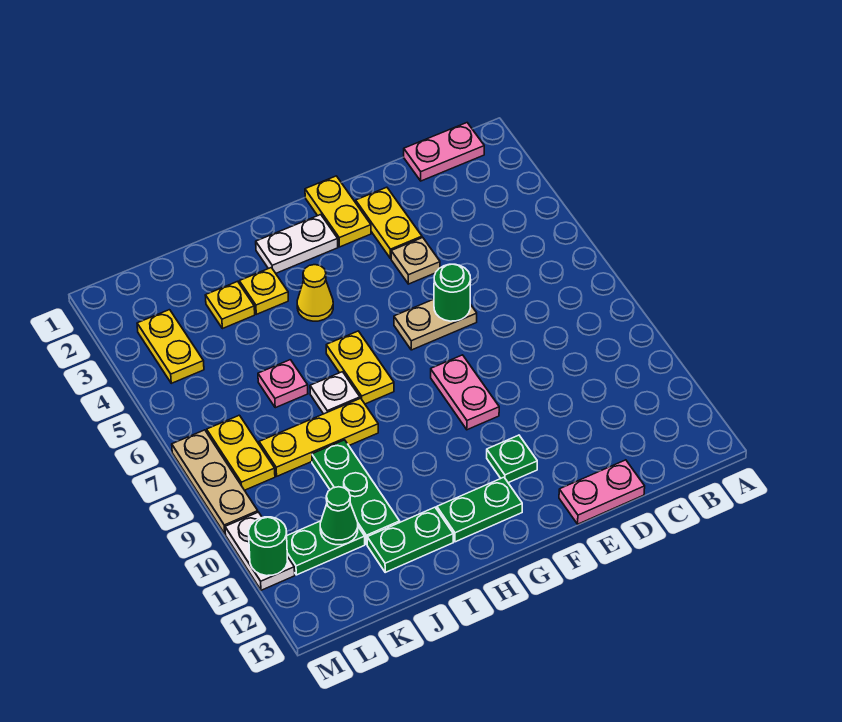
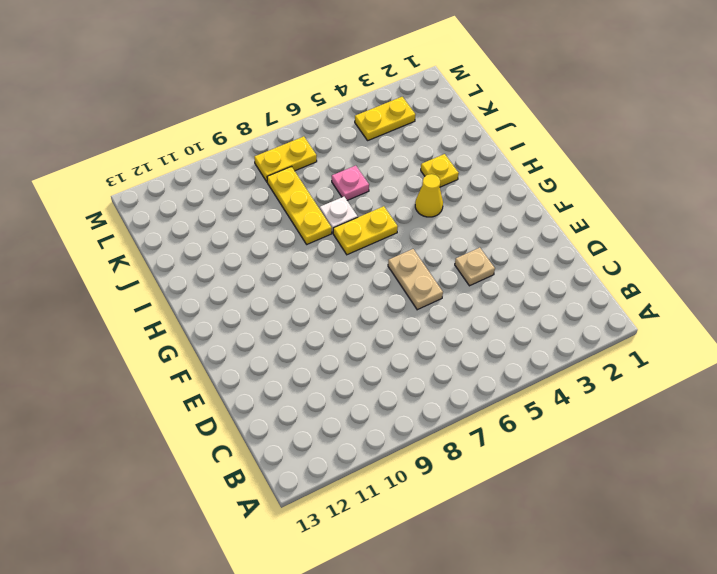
none -> pink plate B1:C1 level 1
none -> pink plate D13:E13 level 1
none -> yellow plate E2:E3 level 1

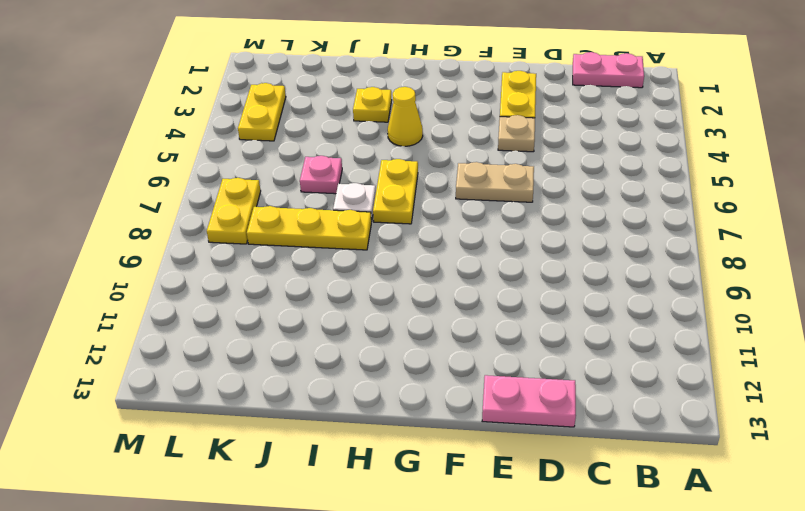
none -> yellow plate F1:F2 level 1
none -> pink plate F8:F9 level 1
none -> green plate F11 level 1

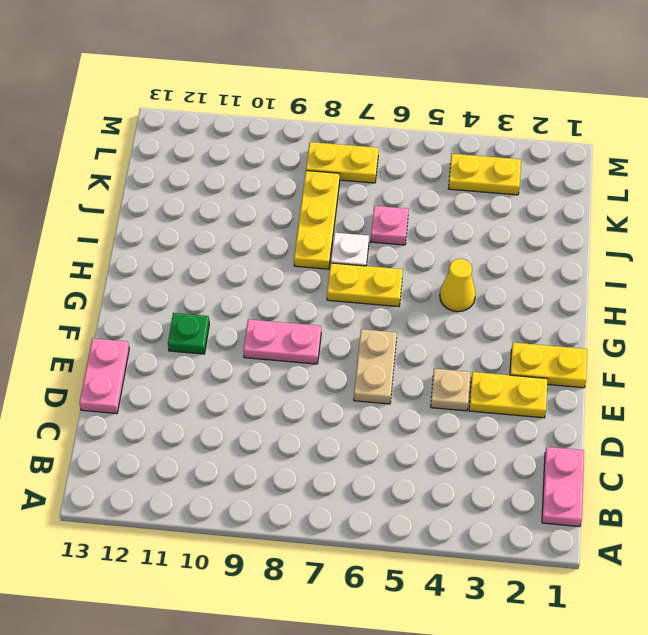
none -> white plate G2:H2 level 1
none -> green plate G12:H12 level 1
none -> yellow plate I3 level 1

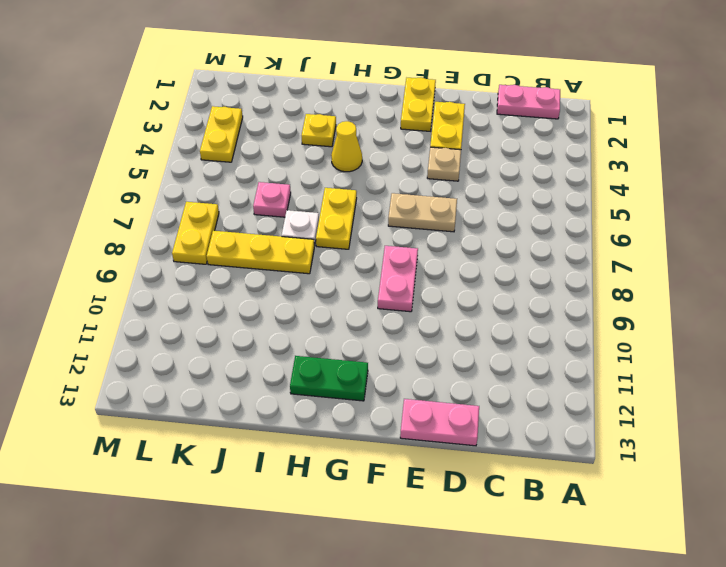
none -> green plate F11 level 1
none -> white plate G2:H2 level 1
none -> green plate I12:J12 level 1

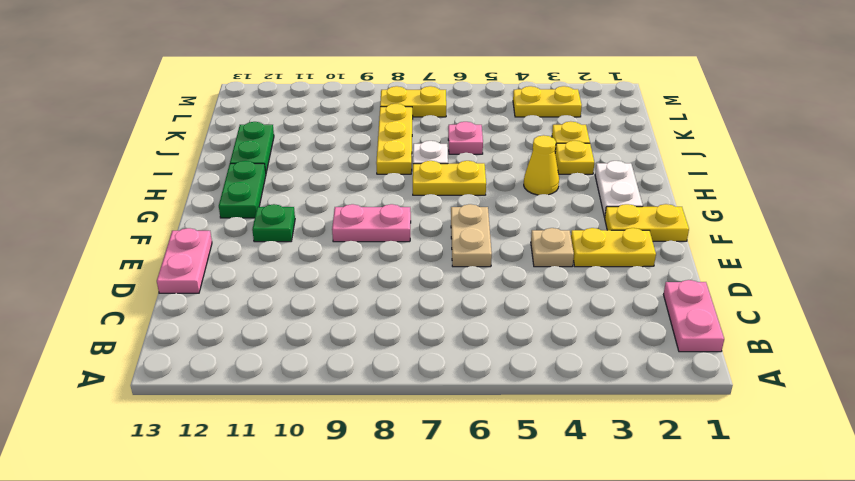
none -> green plate J9:J11 level 1
none -> green plate K11:L11 level 1
none -> tan plate M7:M9 level 1

